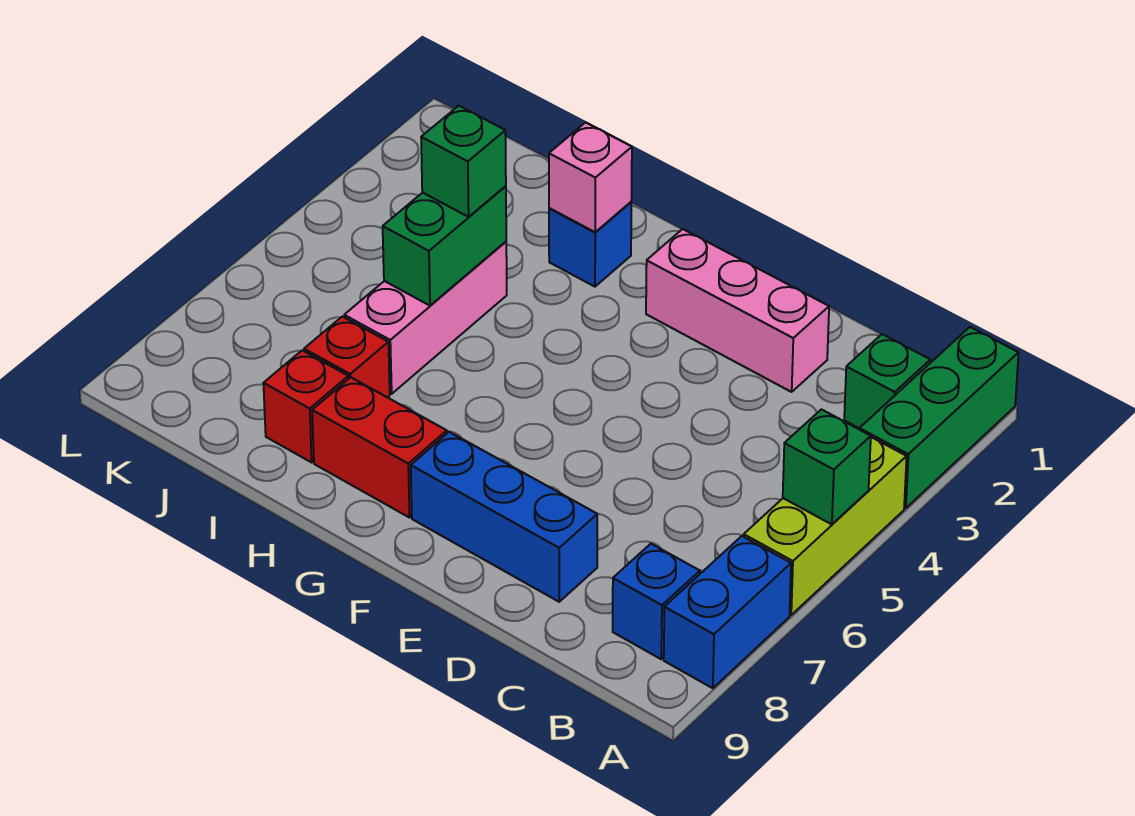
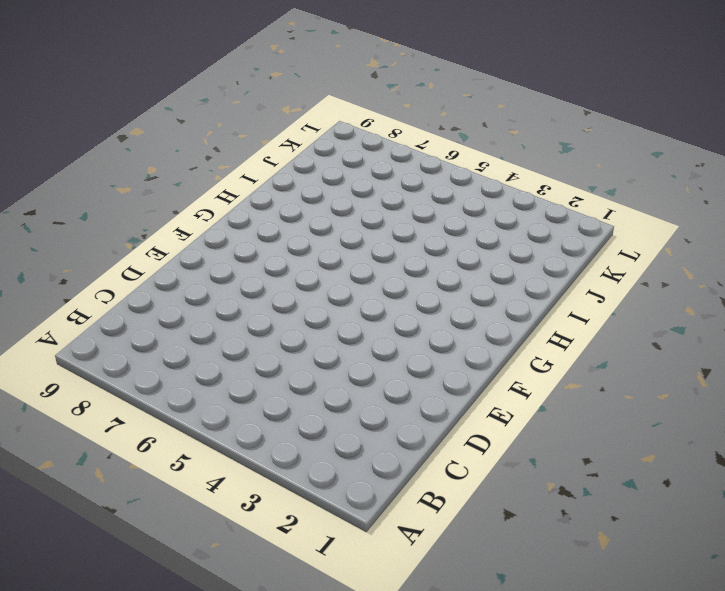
none -> green brick A1:A3 level 1
none -> lime brick A4:A6 level 1
none -> blue brick A7:A8 level 1

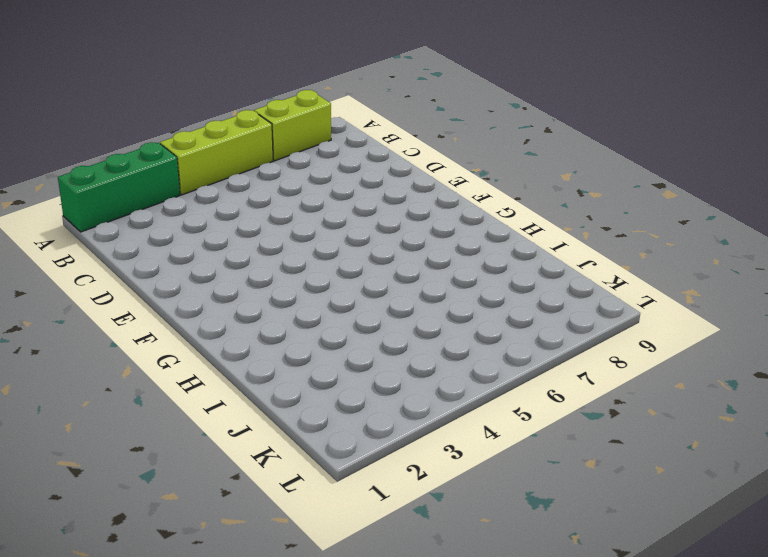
lime brick A7:A8 level 1 -> blue brick A7:A8 level 1
none -> green brick B2 level 1
none -> blue brick B8 level 1
none -> pink brick D2:F2 level 1

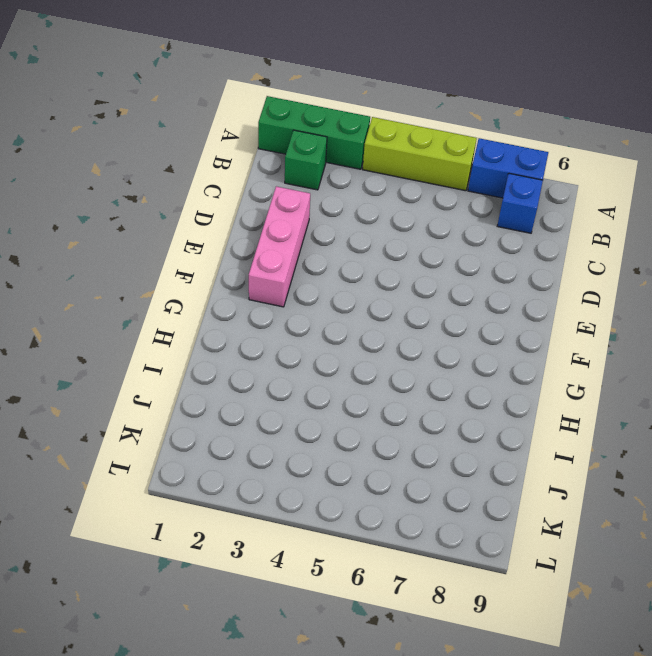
none -> blue brick D8:F8 level 1
none -> red brick G8:H8 level 1
none -> blue brick H2 level 1

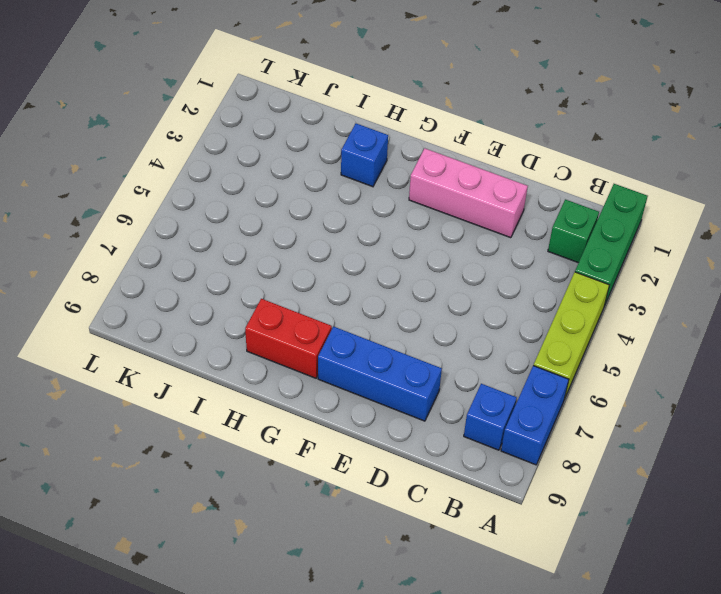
none -> pink brick I4:I6 level 1
none -> red brick I7 level 1
none -> red brick I8 level 1

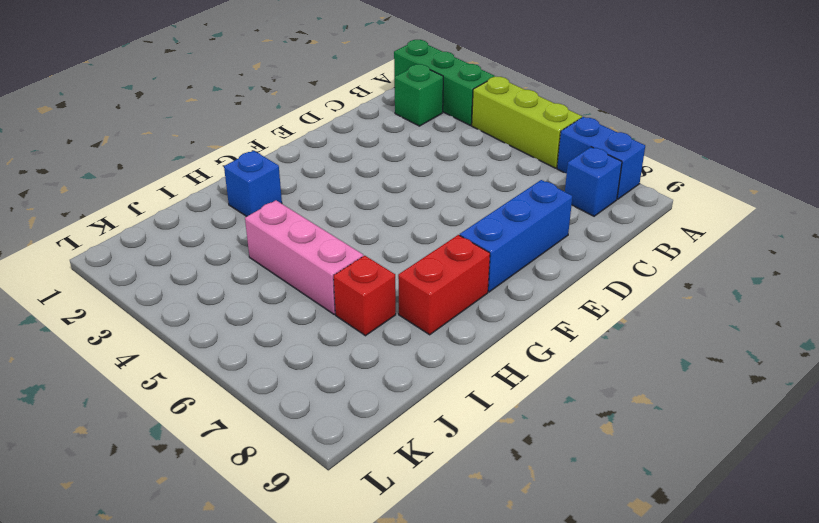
none -> pink brick D2:F2 level 1
none -> red brick I8 level 1
none -> green brick A5 level 2

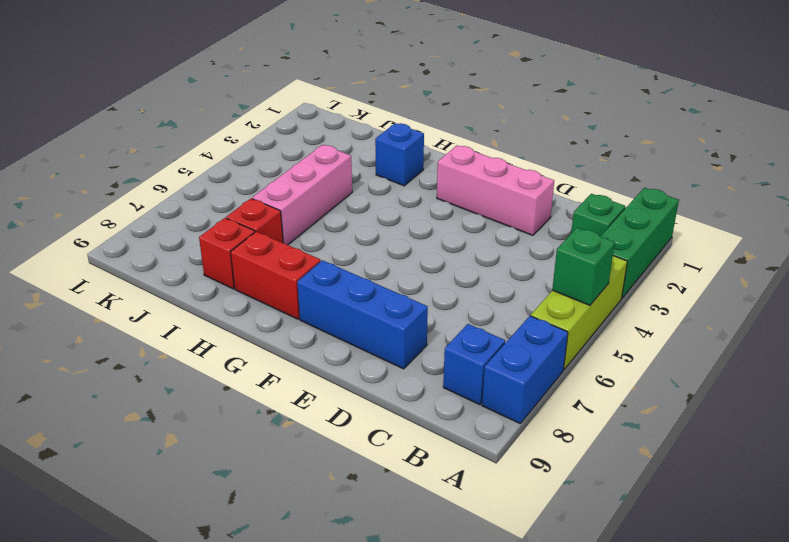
none -> pink brick H2 level 2
none -> green brick I4:I5 level 2
none -> green brick I4 level 3

